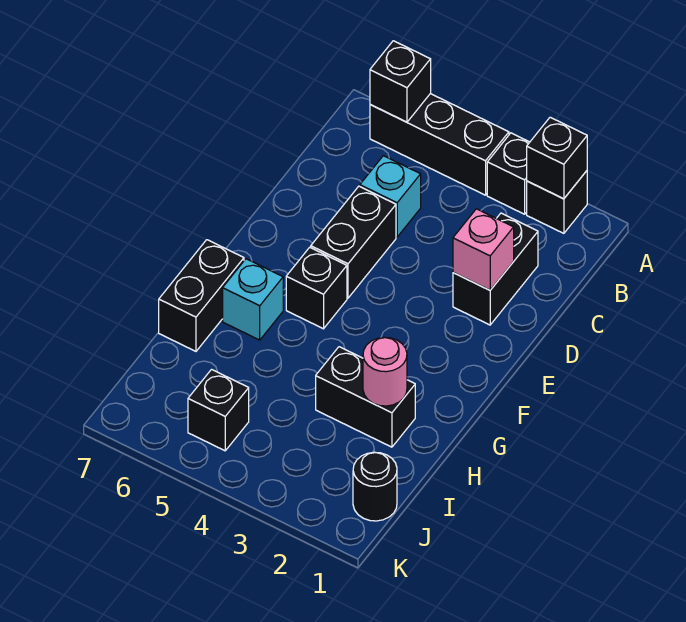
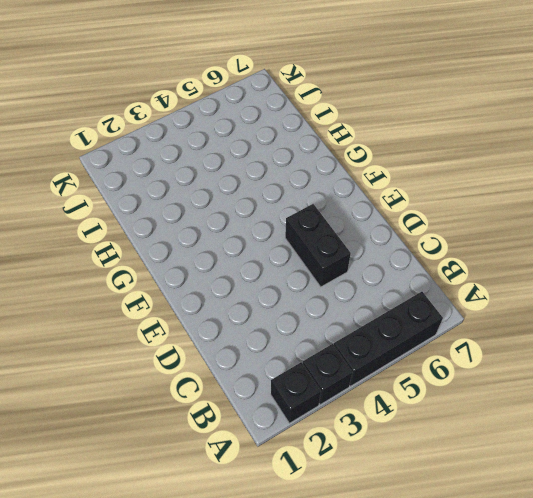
none -> black brick C2:D2 level 1
none -> cyan brick C5 level 1
none -> black brick F5 level 1

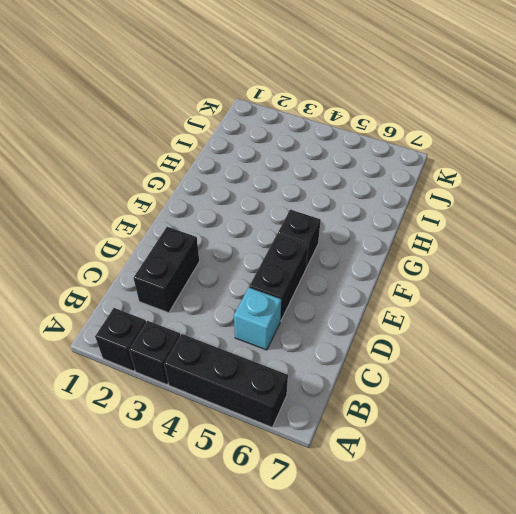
none -> cyan brick G6 level 1
none -> black brick G7:H7 level 1
none -> black brick H2:H3 level 1

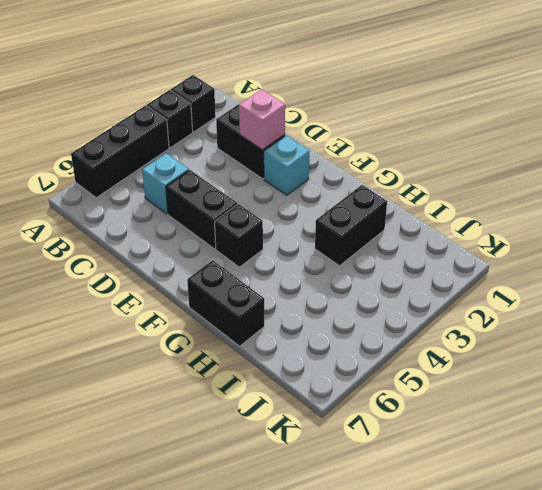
cyan brick E2 level 1 -> cyan brick G6 level 1
none -> black round brick J1 level 1
none -> black brick J5 level 1
none -> black brick A2 level 2

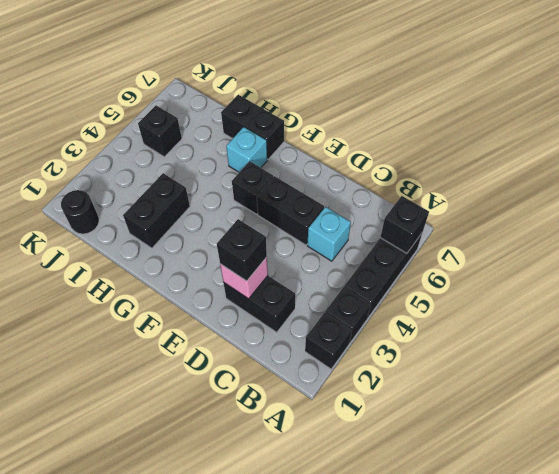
black brick D2 level 3 -> black brick A2 level 2
none -> pink round brick H2 level 2

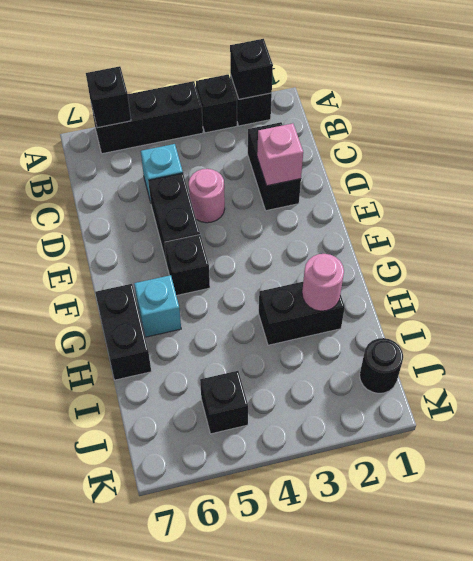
pink round brick D4 level 1 -> none

